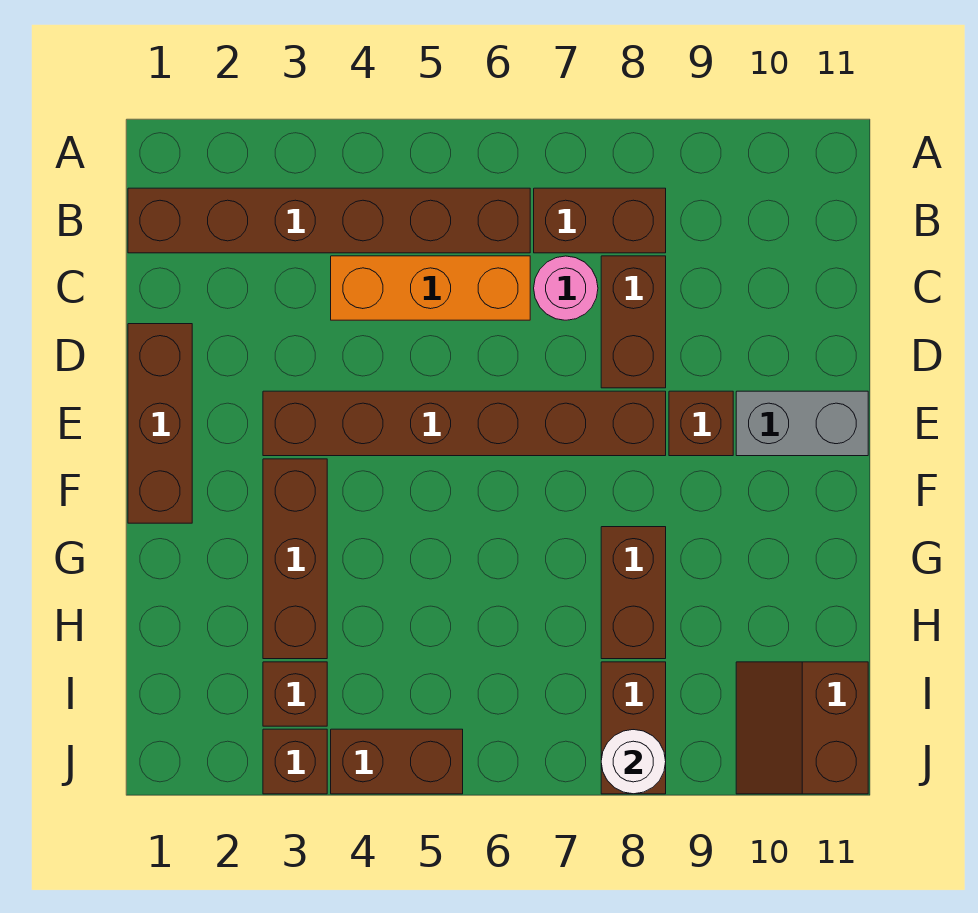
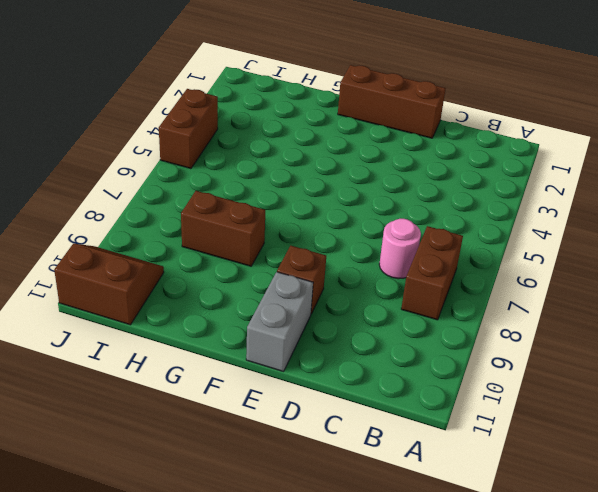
none -> brown brick B1:B6 level 1
none -> orange brick C4:C6 level 1
none -> brown brick C8:D8 level 1

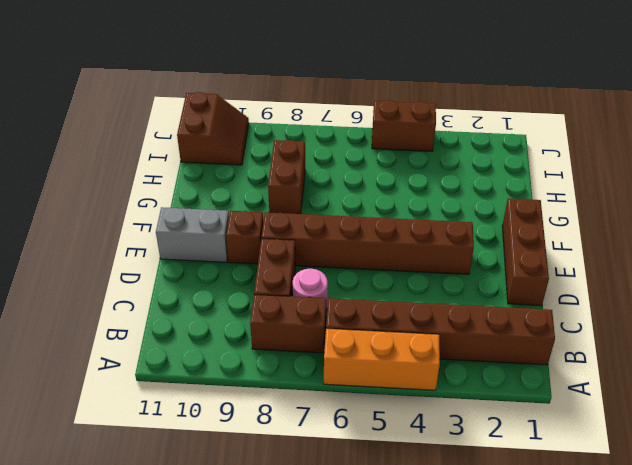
orange brick A4:A6 level 1 -> orange brick C4:C6 level 1
none -> brown brick F3:H3 level 1
none -> brown brick I3 level 1
none -> brown brick I8:J8 level 1

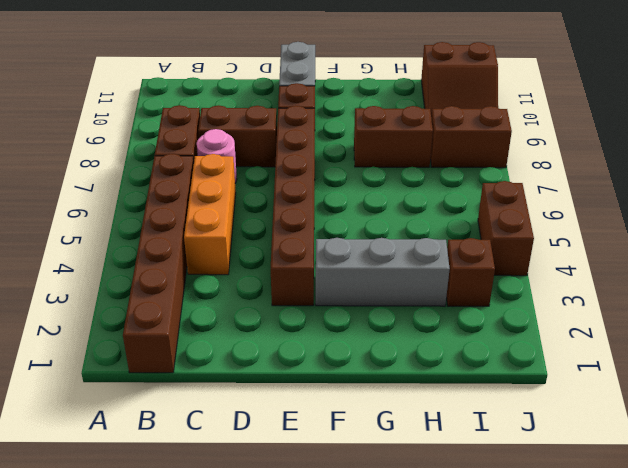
grey brick F3:H3 level 1 -> brown brick F3:H3 level 1
none -> brown brick D1:F1 level 1
none -> brown brick J3 level 1
none -> white round brick J8 level 2

